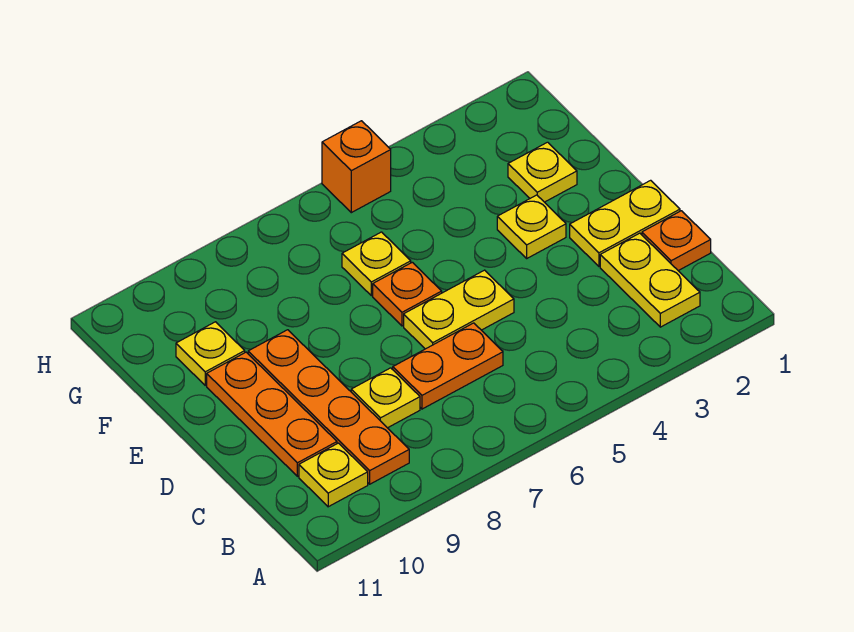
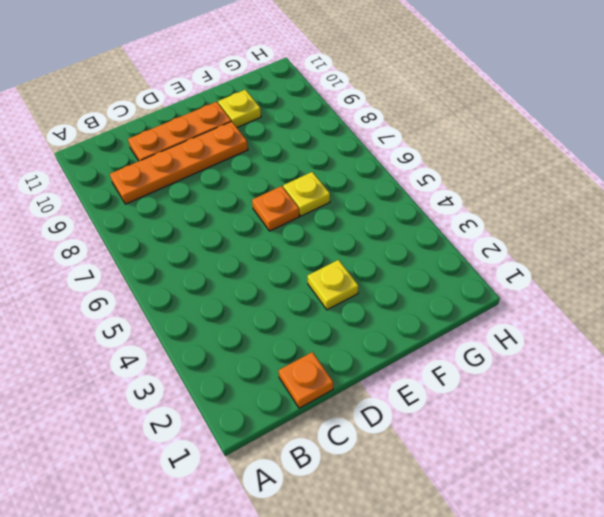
none -> yellow plate B2:C2 level 1
none -> yellow plate B10 level 1
none -> orange plate C6:C7 level 1

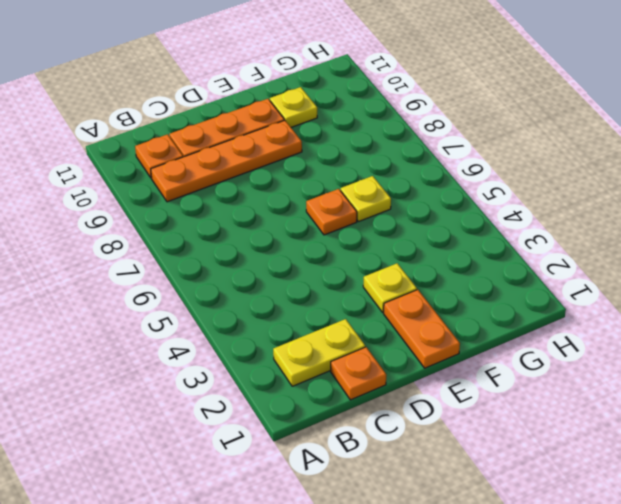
orange plate B10 level 1 -> yellow plate B10 level 1
orange plate E1:E2 level 1 -> orange plate C6:C7 level 1
none -> yellow plate C8 level 1
none -> yellow plate D1:D2 level 1
none -> yellow plate D5:D6 level 1

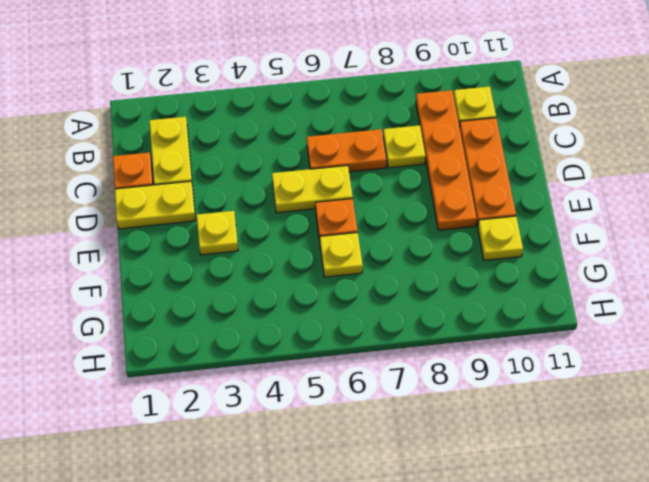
none -> yellow plate F2 level 1
none -> orange brick H5 level 1

